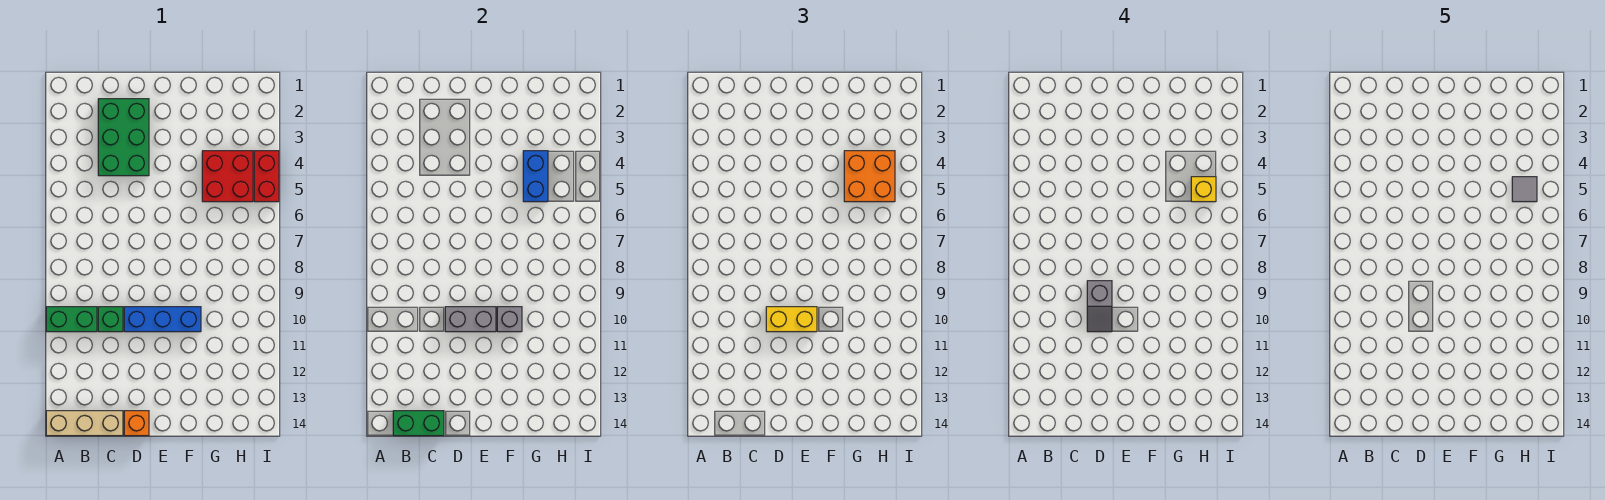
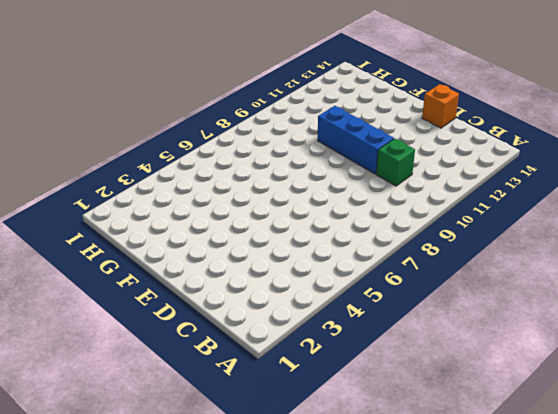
none -> green brick A10:B10 level 1
none -> tan brick A14:C14 level 1
none -> green brick C2:D4 level 1

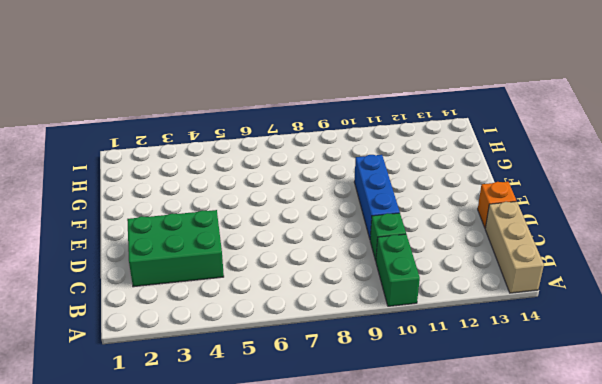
none -> red brick G4:H5 level 1
none -> red brick I4:I5 level 1
none -> green brick B14:C14 level 2

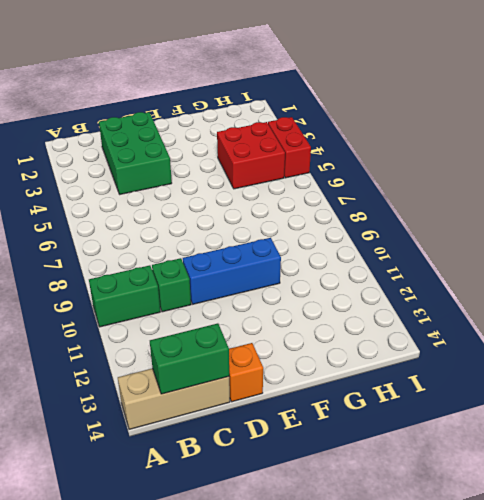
none -> grey brick D10:E10 level 2
none -> grey brick F10 level 2
none -> blue brick G4:G5 level 2

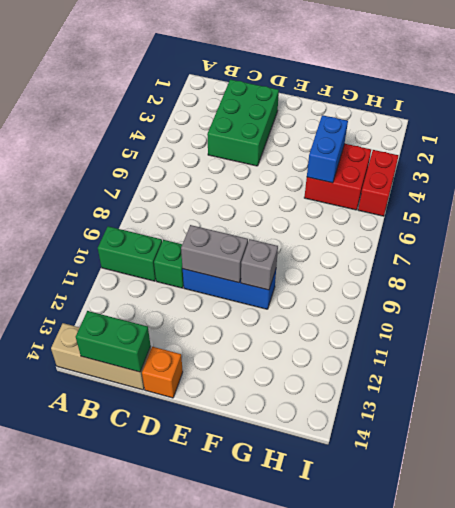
none -> yellow brick D10:E10 level 3
none -> orange brick G4:H5 level 3
none -> grey slope D9:D10 level 4 top 9

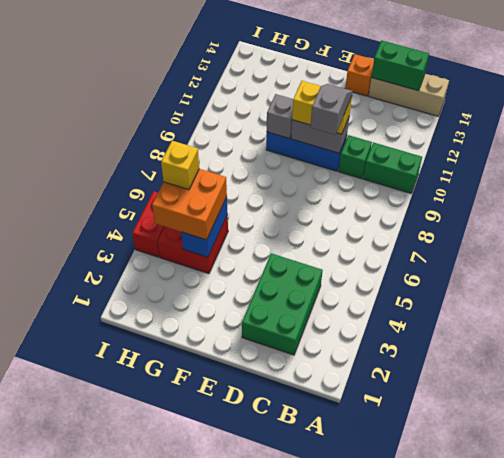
none -> grey tile H5 level 5

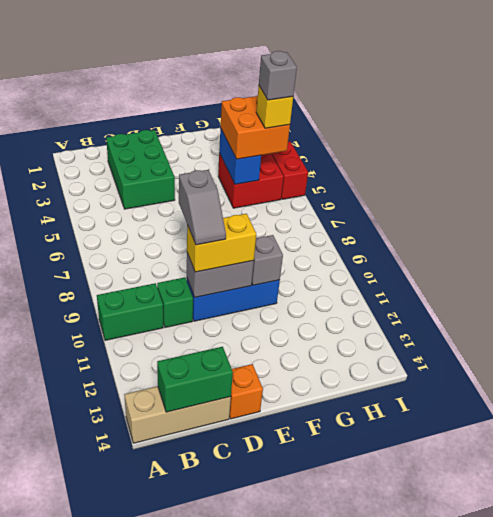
grey brick H5 level 5 -> grey tile H5 level 5

